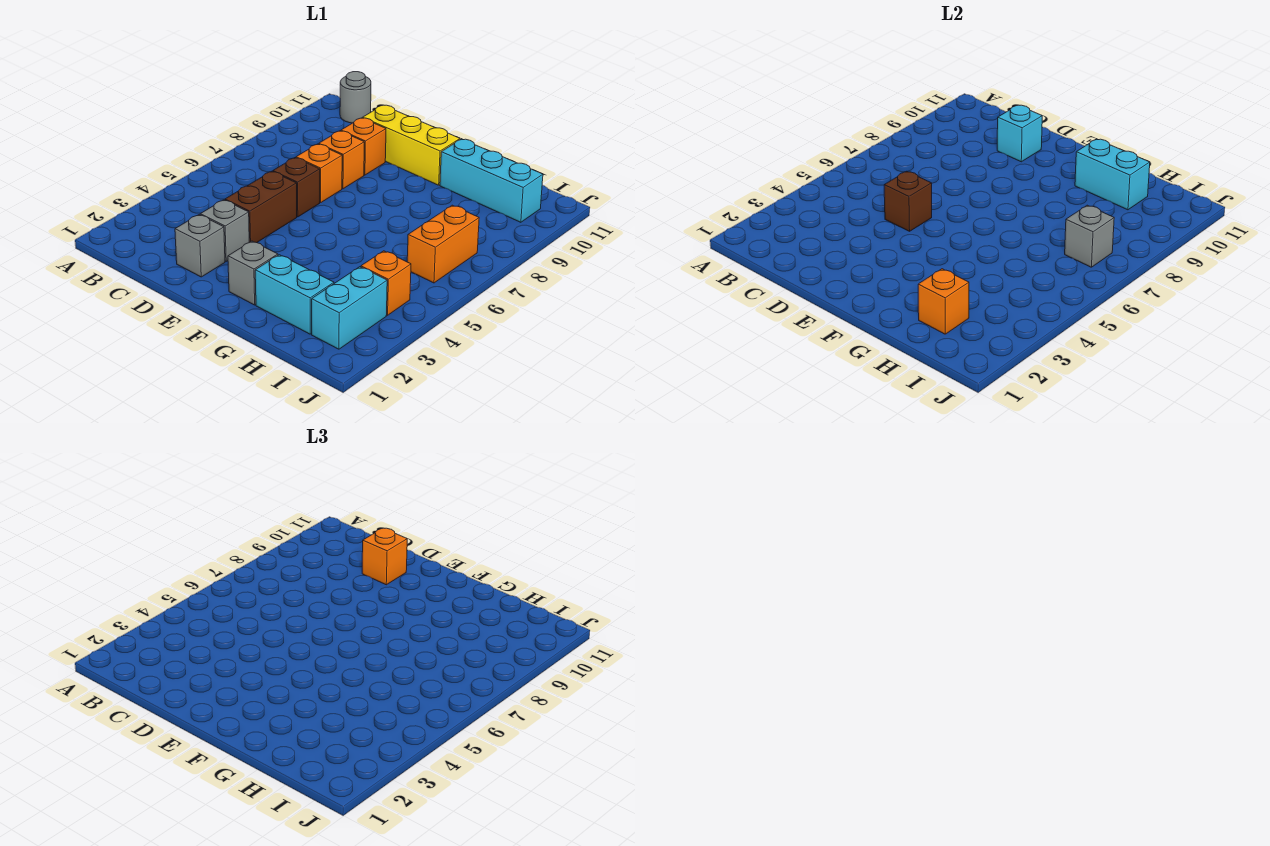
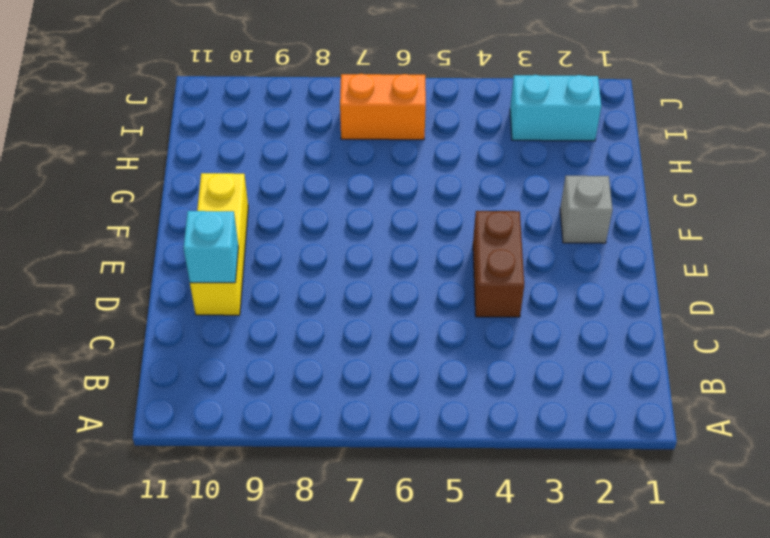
brown brick D4:E4 level 1 -> brown brick D4:D5 level 1
none -> grey round brick B11 level 1
none -> grey brick D2 level 1
none -> grey brick D3 level 1

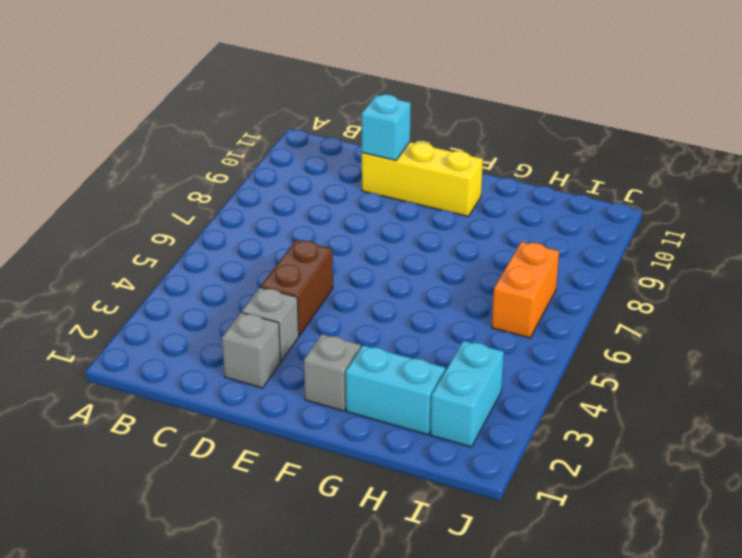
none -> grey round brick B11 level 1
none -> brown brick D6 level 1
none -> orange brick D7 level 1

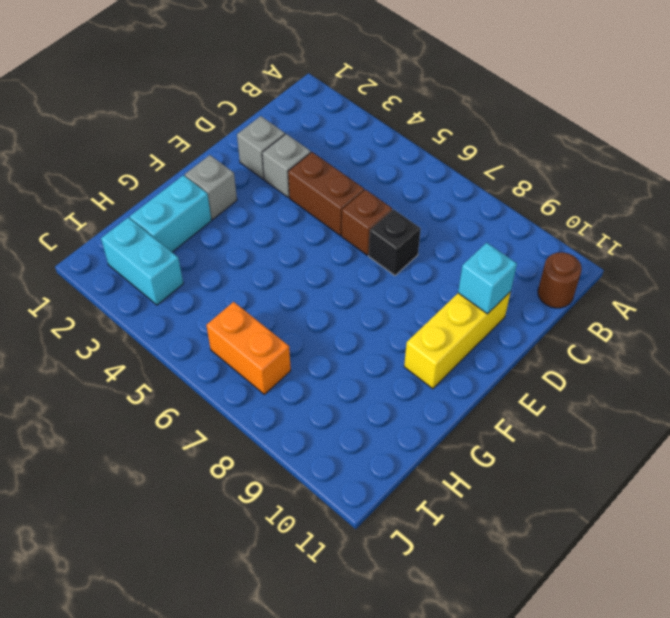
brown round brick B11 level 1 -> grey round brick B11 level 1
black brick D7 level 1 -> orange brick D7 level 1
none -> orange brick D8 level 1
none -> orange brick D9 level 1
none -> cyan brick G10:I10 level 1

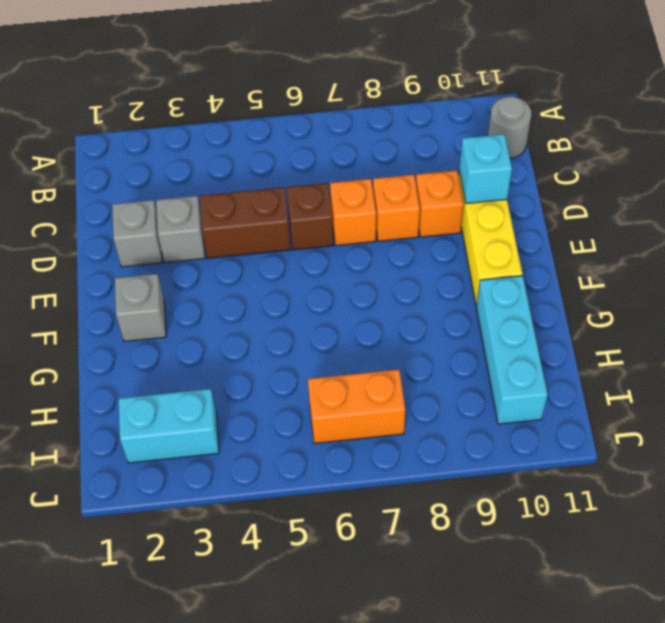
none -> cyan brick G2:H2 level 1
none -> orange brick I4 level 1
none -> brown brick D5 level 2

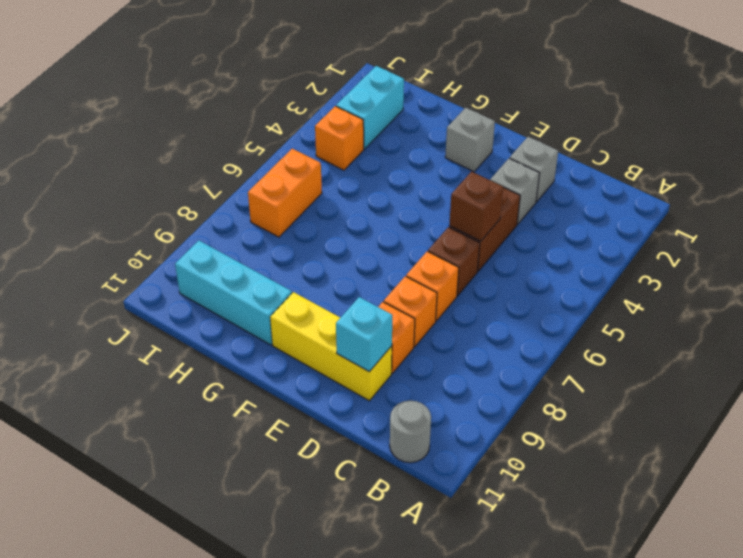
none -> cyan brick G2:H2 level 1
none -> cyan brick G10:H10 level 2
none -> orange brick H2 level 2

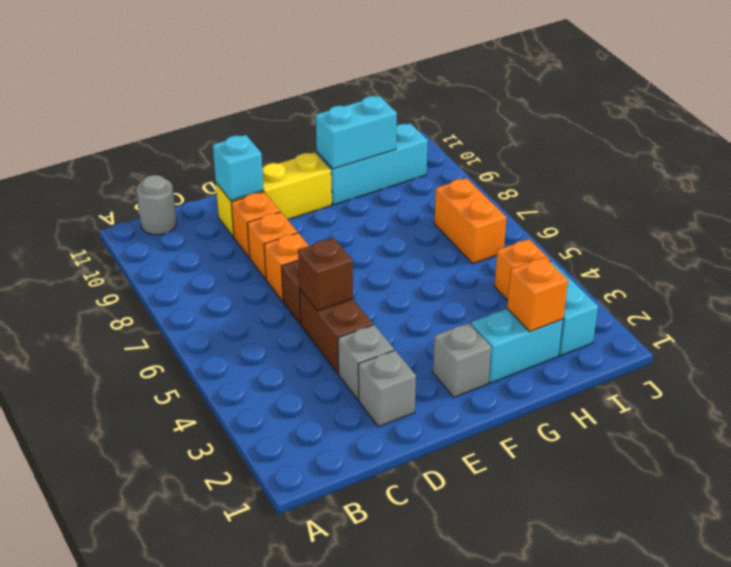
none -> grey brick I7 level 2
none -> orange brick D10 level 3

